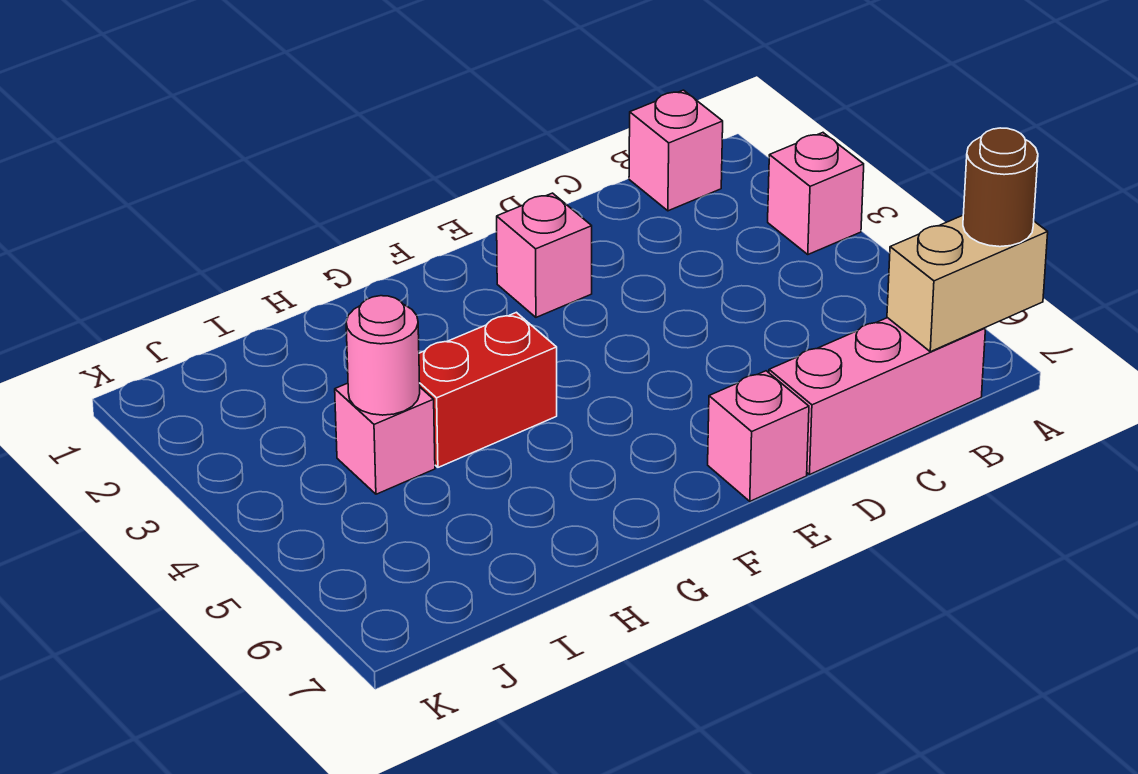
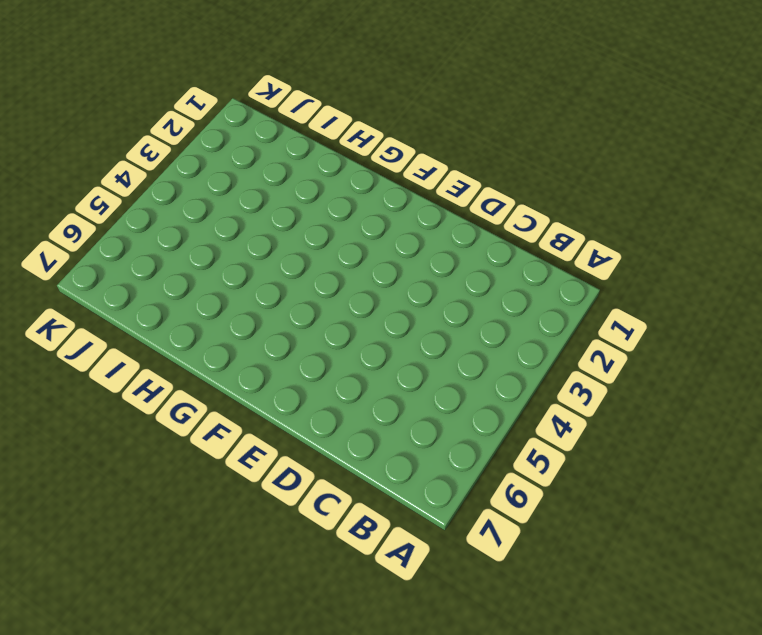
none -> pink brick A3 level 1
none -> pink brick B1 level 1

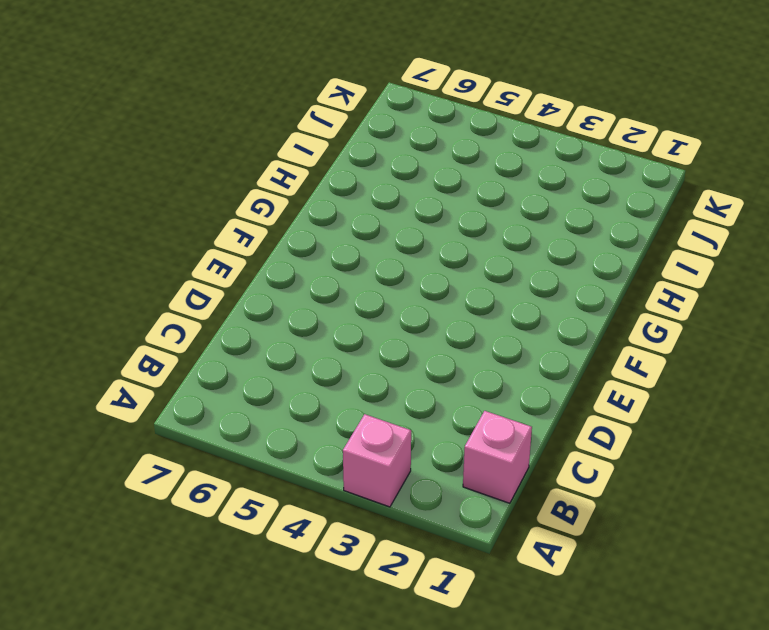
none -> pink brick B7:D7 level 1
none -> pink brick E2 level 1

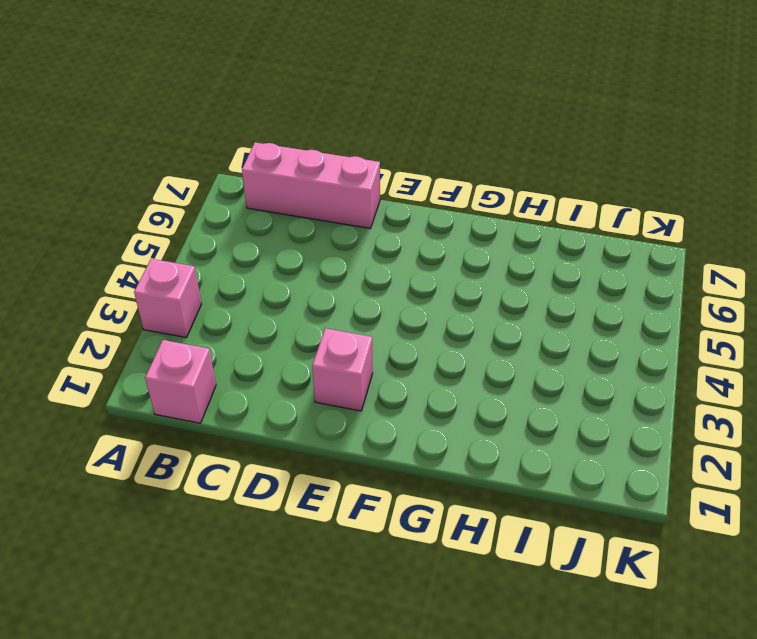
none -> pink brick E7 level 1
none -> red brick G4:H4 level 1

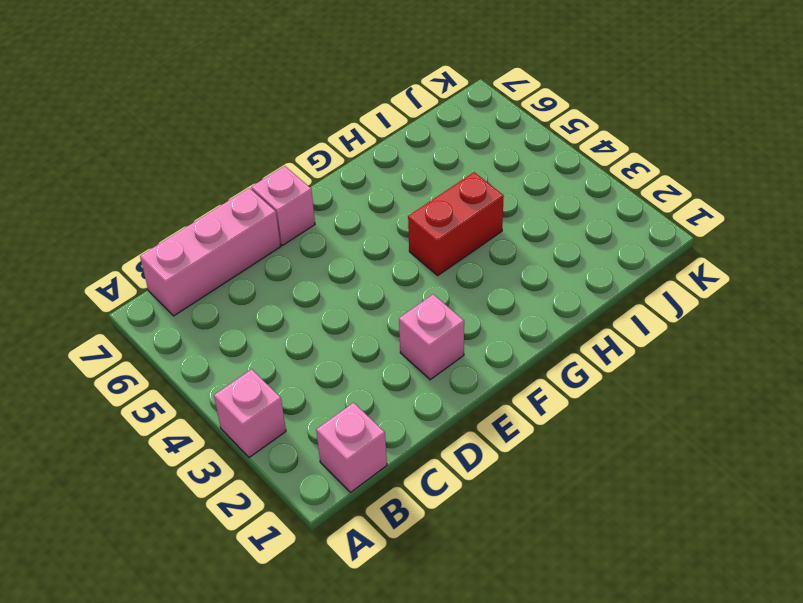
none -> pink brick I4 level 1
none -> tan brick A7:B7 level 2

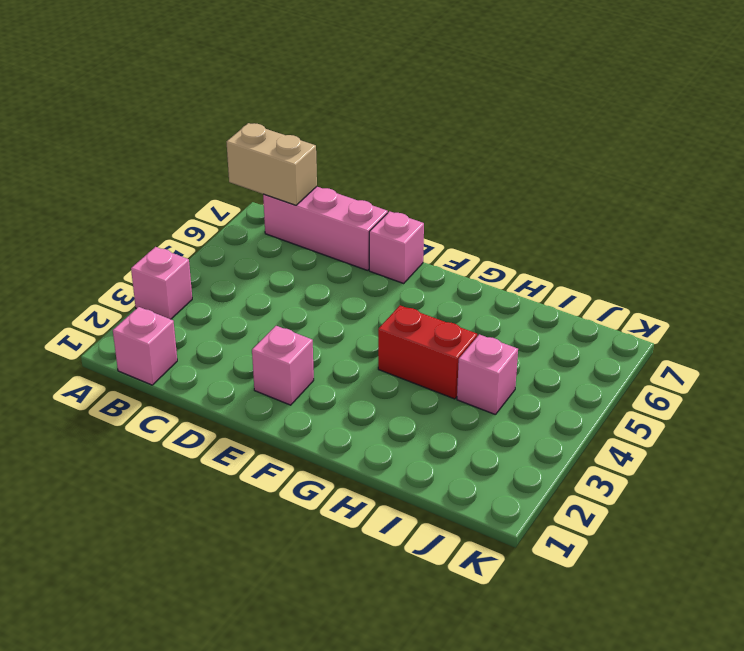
none -> pink round brick I4 level 2
none -> brown round brick A7 level 3

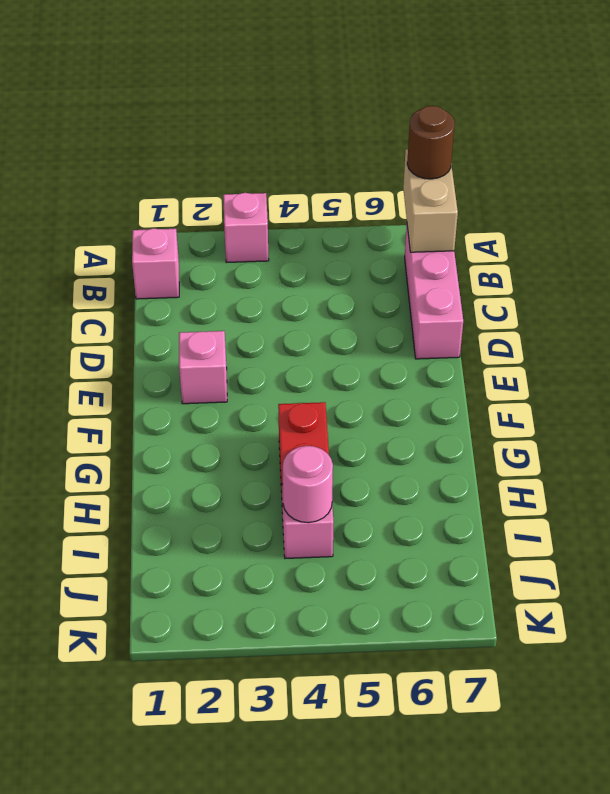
none -> pink brick E7 level 1

